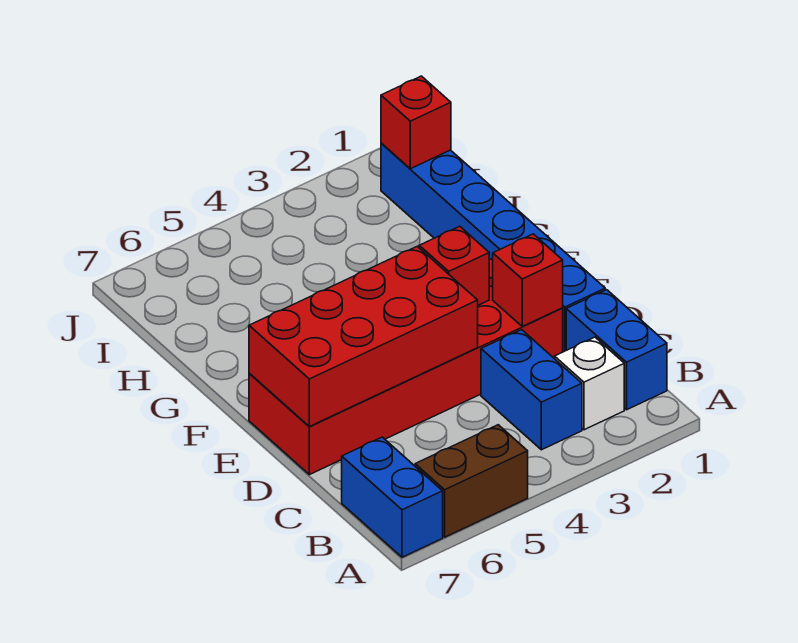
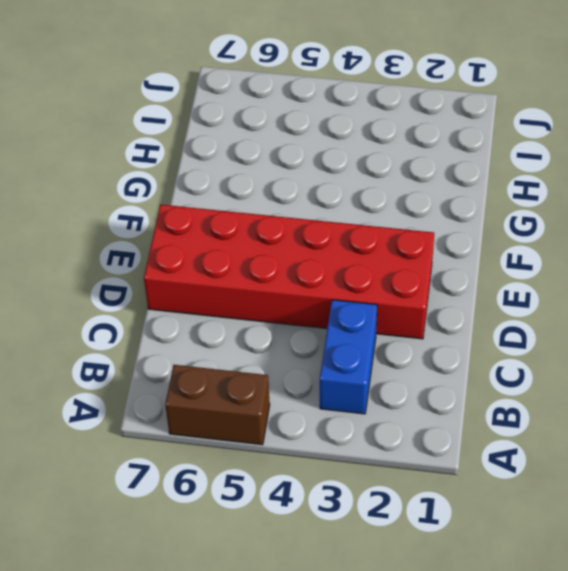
none -> blue brick A7:B7 level 1
none -> blue brick B1:C1 level 1

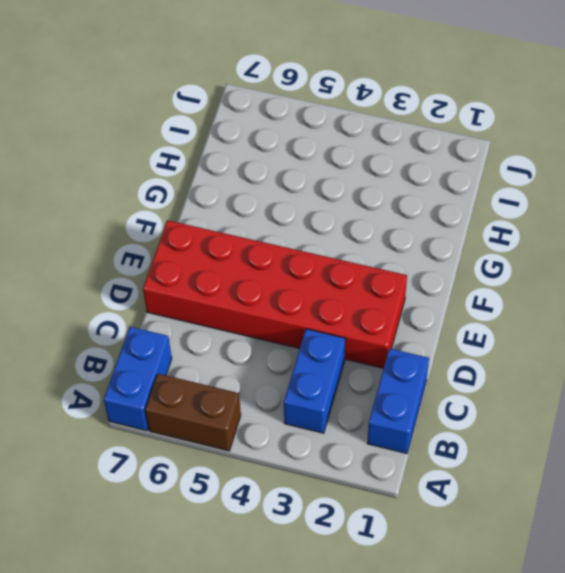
none -> white brick B2 level 1
none -> blue brick D1:I1 level 1

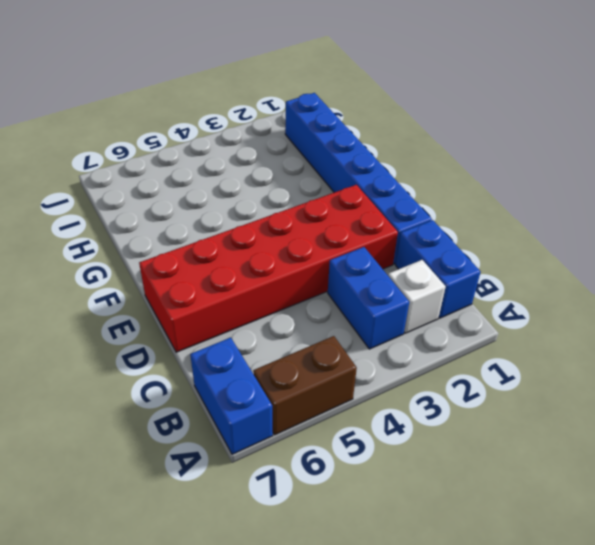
none -> red brick D2 level 2
none -> red brick D4:E7 level 2

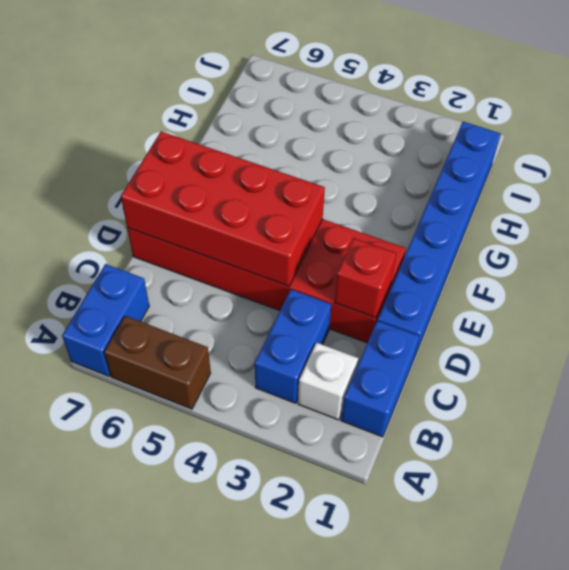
none -> red brick E3 level 2
none -> red brick I1 level 2

